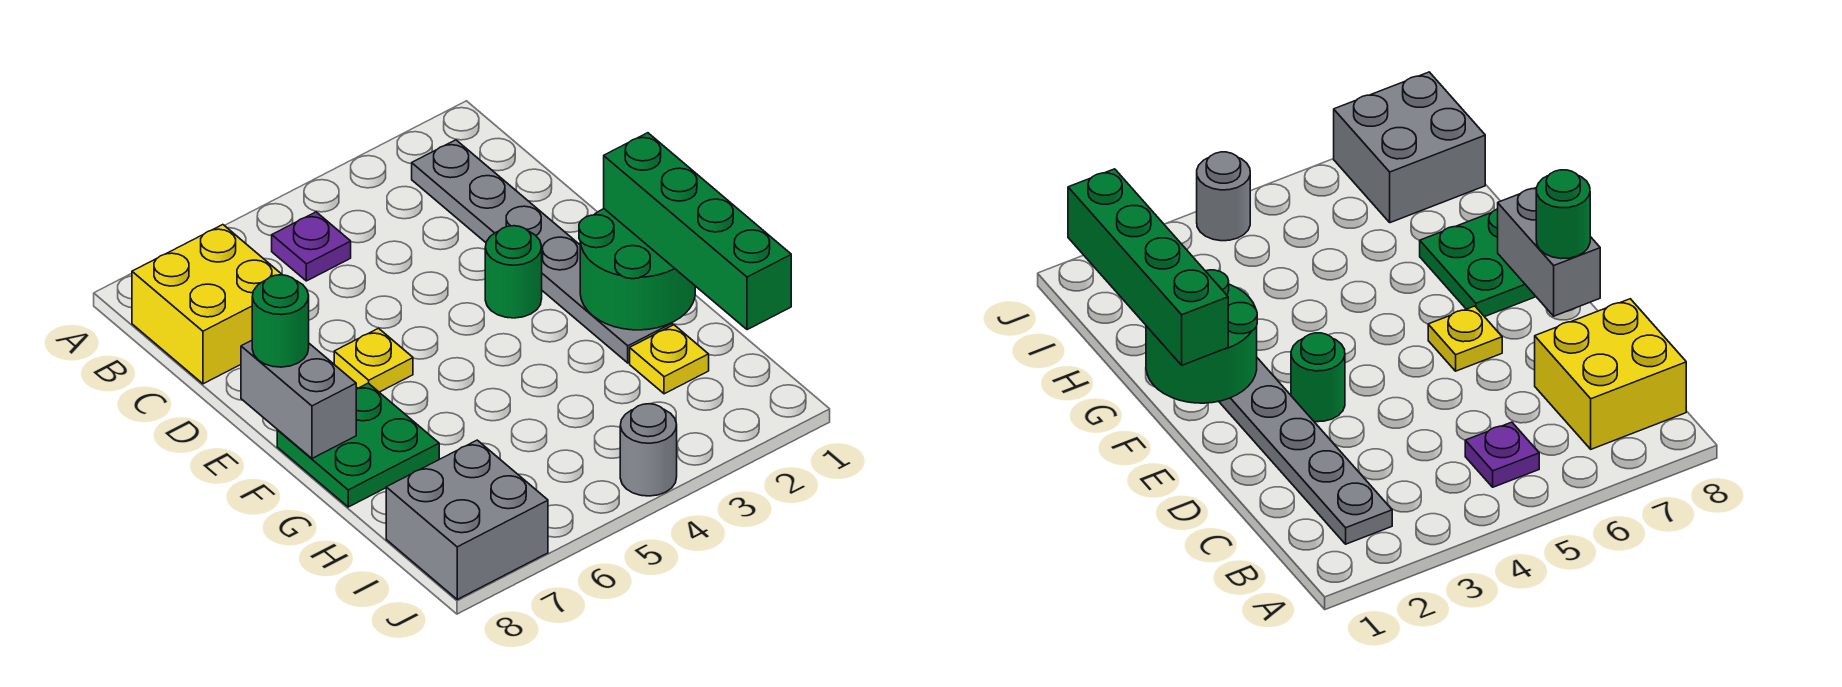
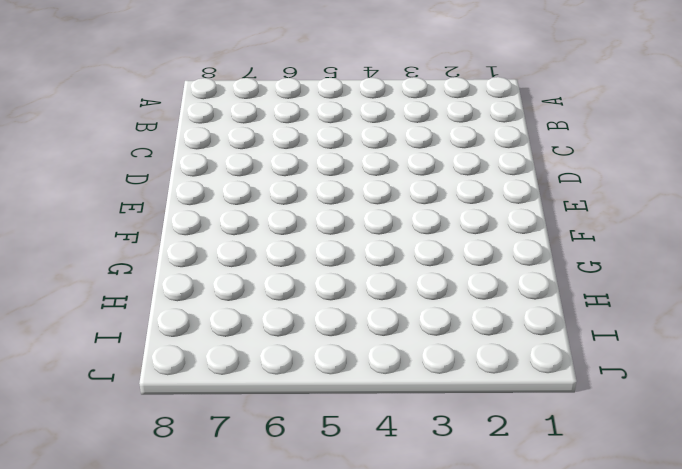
none -> grey plate B2:G2 level 1
none -> purple plate B5 level 1
none -> yellow brick B7:C8 level 1

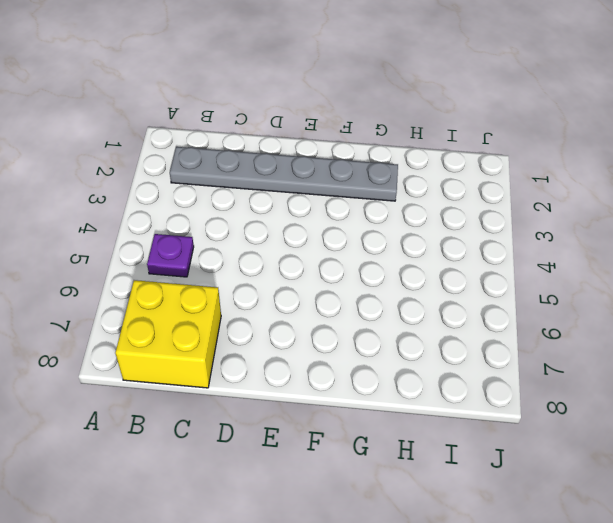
none -> green round brick E3 level 1
none -> yellow plate E6 level 1
none -> green plate F7:G8 level 1

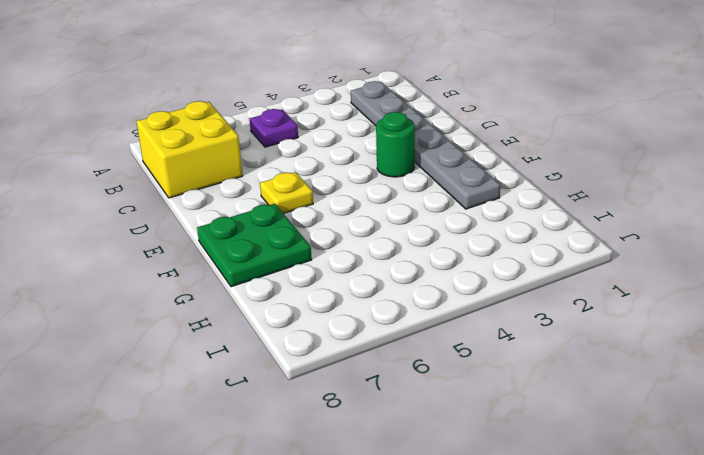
none -> yellow plate H2 level 1
none -> grey brick I7:J8 level 1
none -> grey round brick J4 level 1

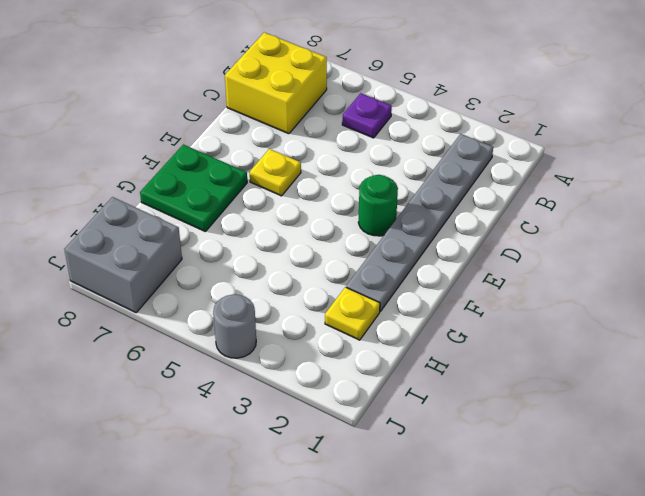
none -> grey brick E8:F8 level 2
none -> green round brick F1:G2 level 2
none -> green round brick E8 level 3

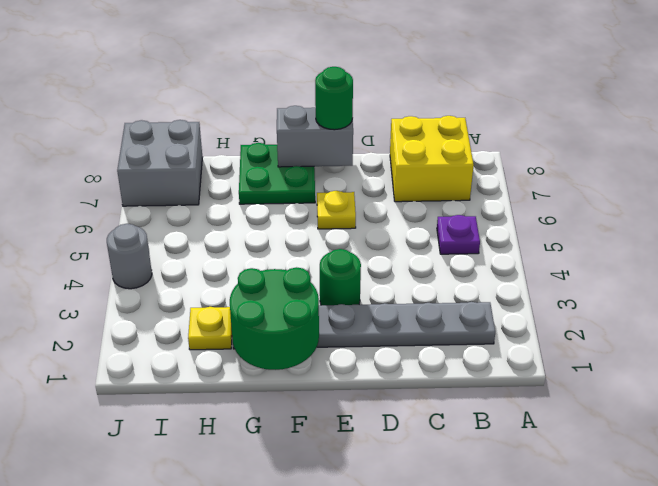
none -> green brick F1:I1 level 3

